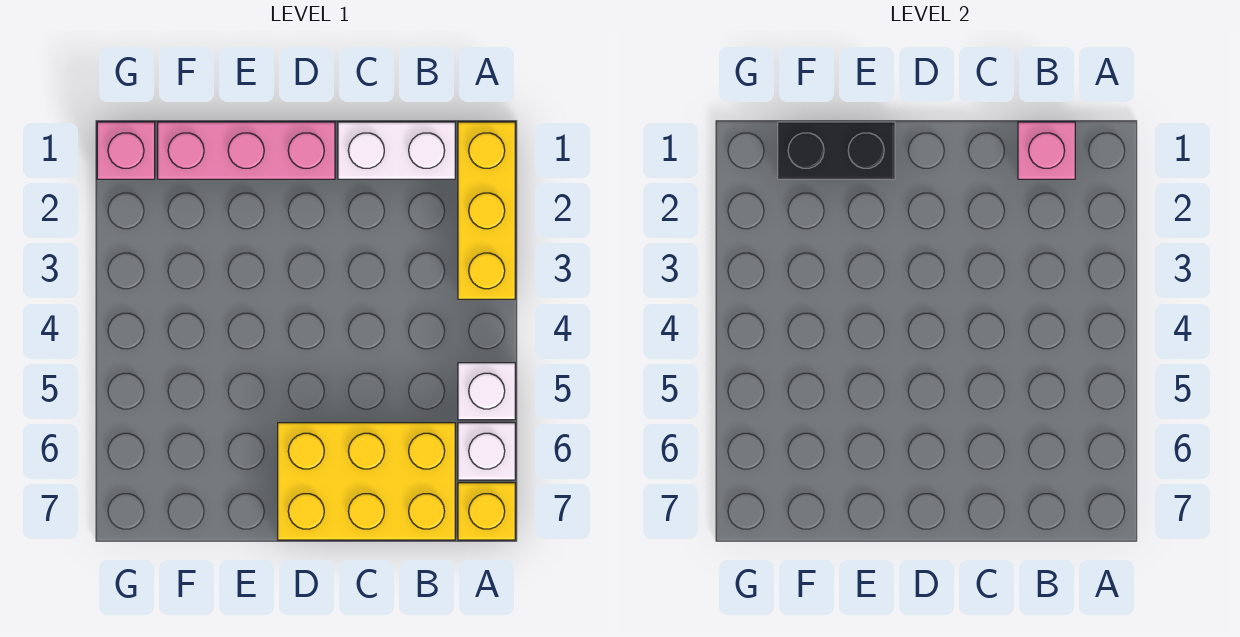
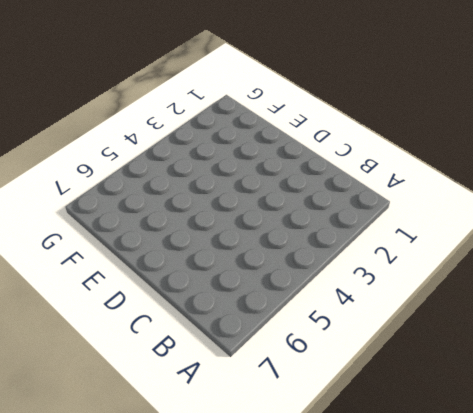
none -> yellow brick A1:A3 level 1
none -> white brick A5 level 1

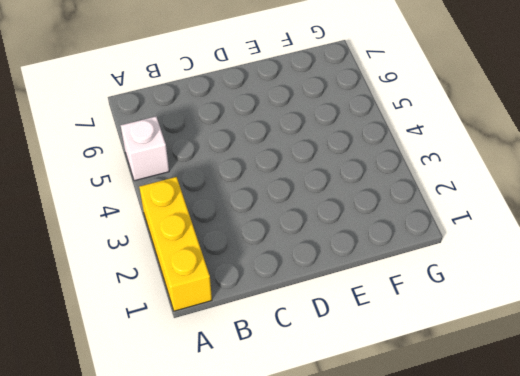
none -> white brick A6 level 1
none -> yellow brick A7 level 1

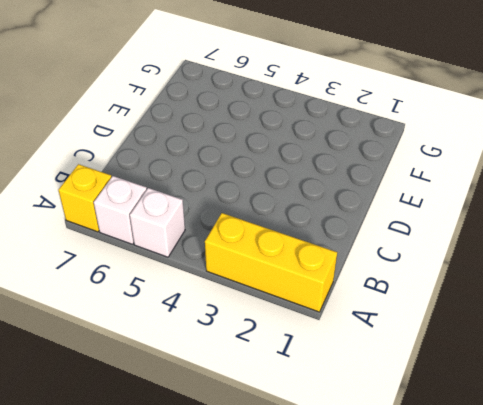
none -> white brick B1:C1 level 1
none -> yellow brick B6:D7 level 1

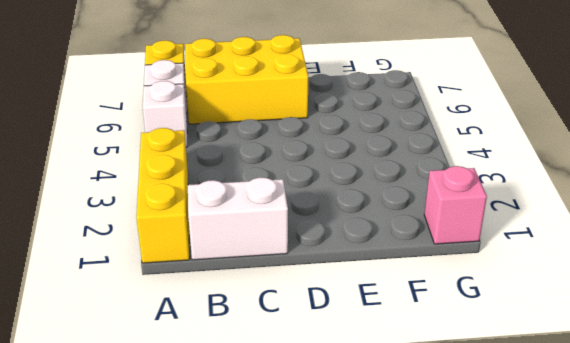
none -> pink brick D1:F1 level 1
none -> pink brick B1 level 2

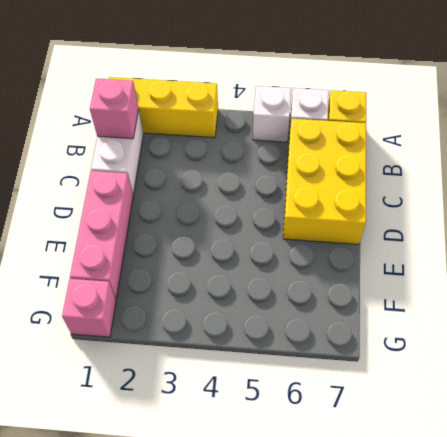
none -> black brick E1:F1 level 2

